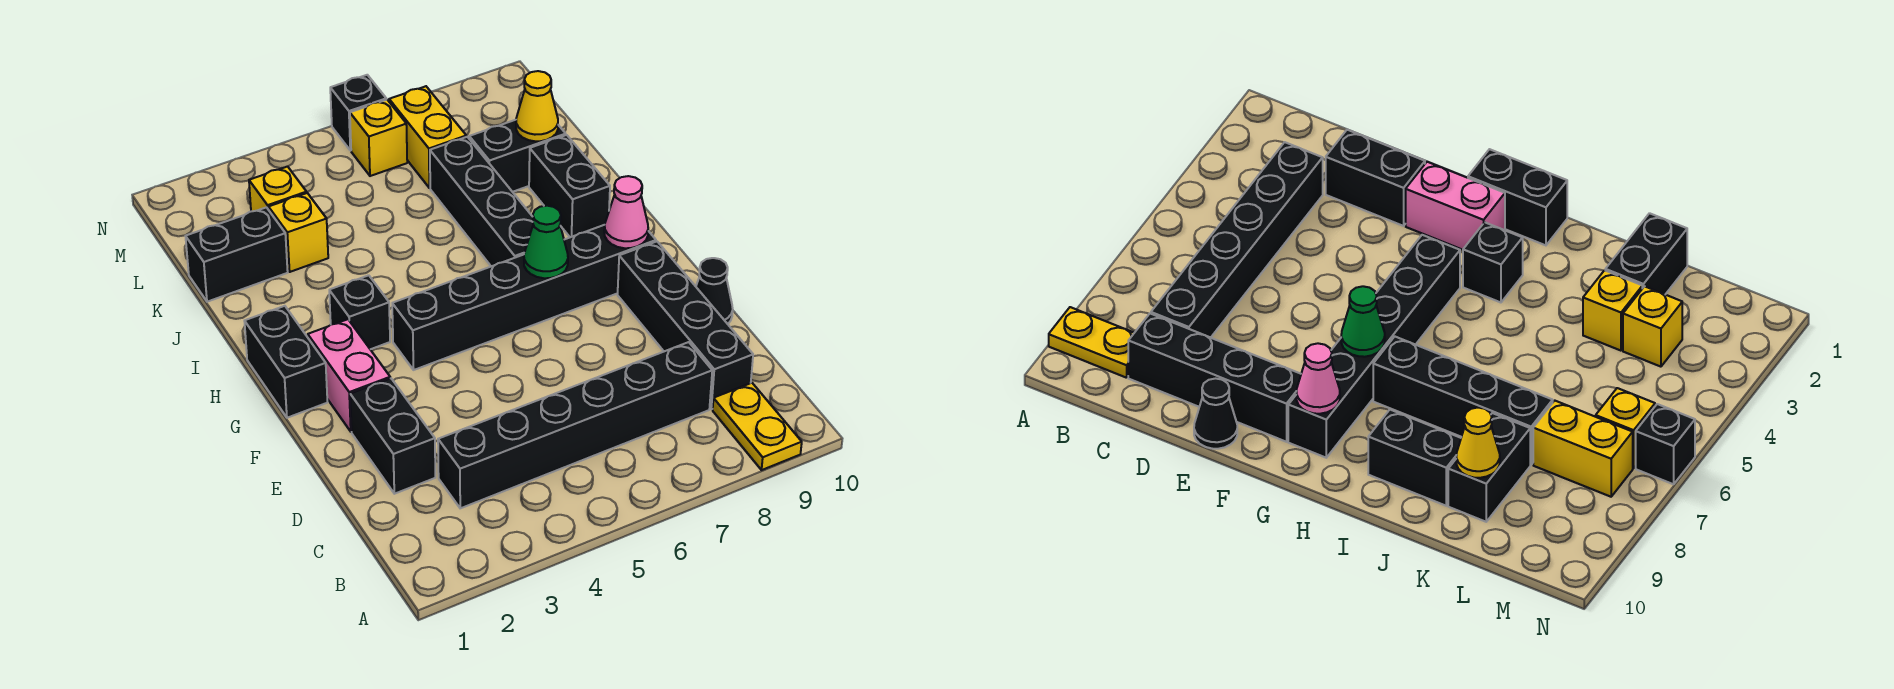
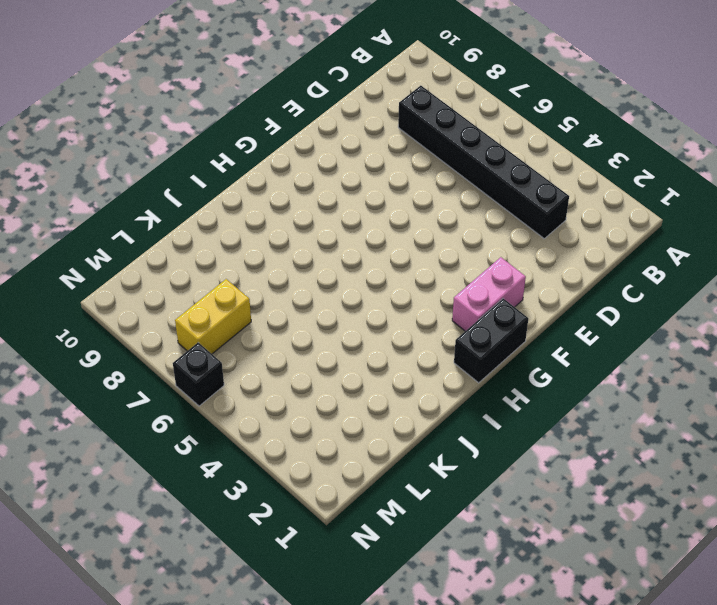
none -> yellow plate A9:B9 level 1
none -> black brick C9:F9 level 1
none -> black brick D2:E2 level 1

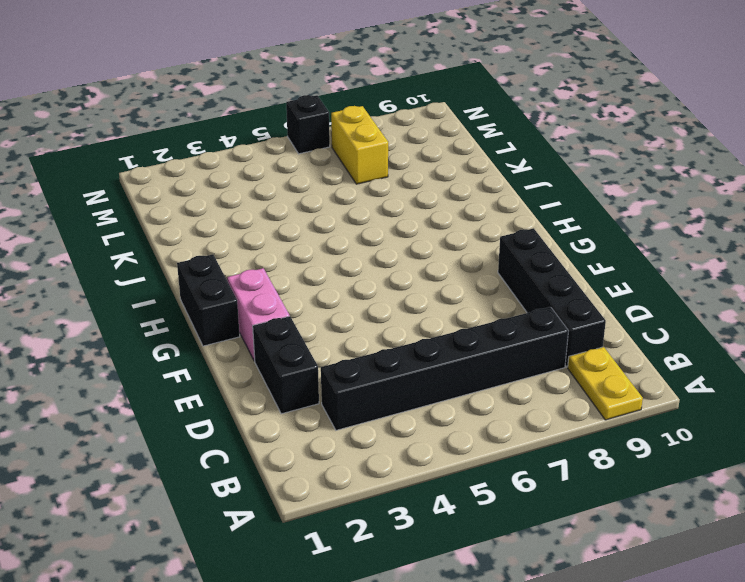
none -> black cone E10 level 1
none -> black brick G4:G9 level 1
none -> black brick H3 level 1

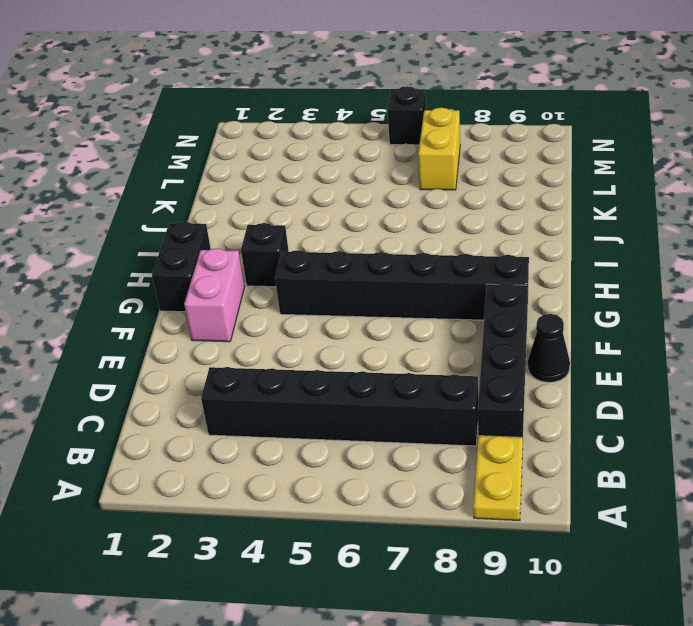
none -> black brick D2:E2 level 1
none -> black brick H7:K7 level 1
none -> black brick I9:J9 level 1

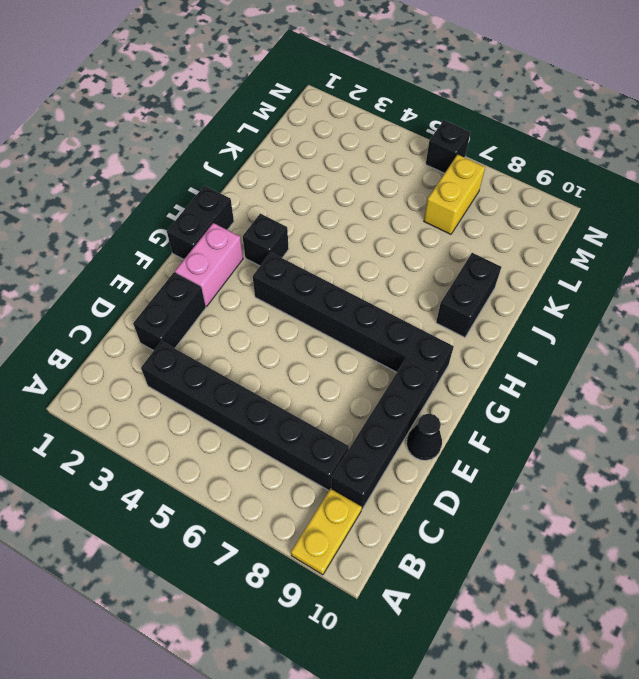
none -> black brick H7:K7 level 1
none -> black brick K1:K2 level 1
none -> yellow brick K3 level 1

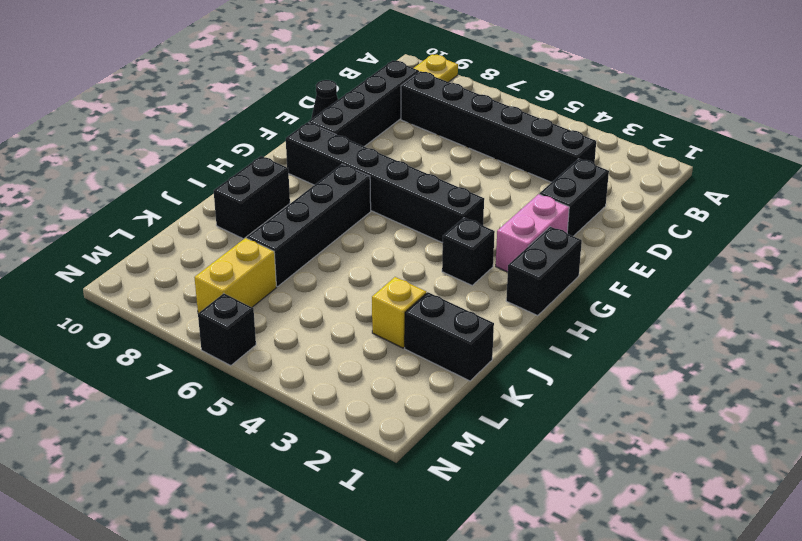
none -> black brick K8:K9 level 1
none -> yellow brick L3 level 1
none -> yellow brick M6 level 1

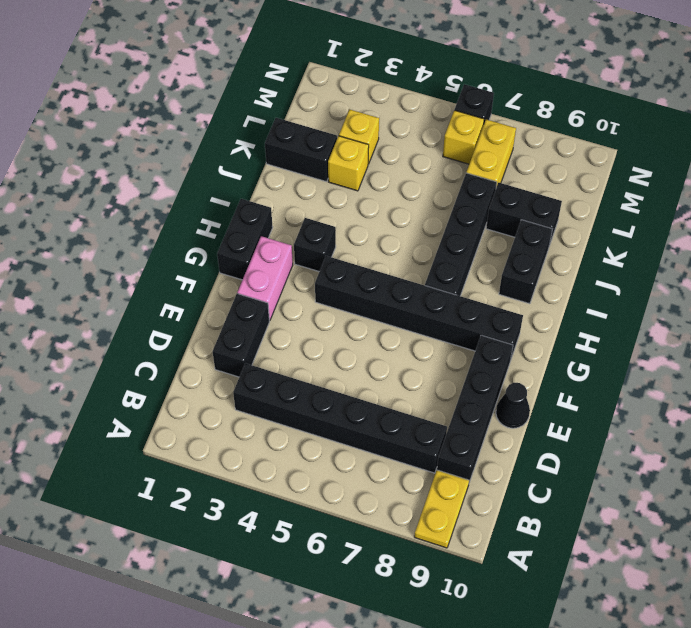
none -> green cone G7 level 2
none -> pink cone G9 level 2
none -> yellow cone K9 level 2

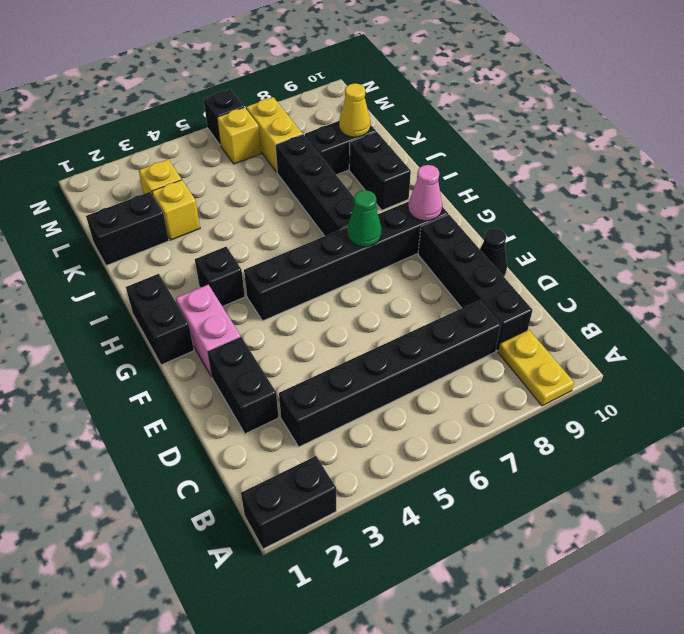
black brick A1:A2 level 1 -> none

